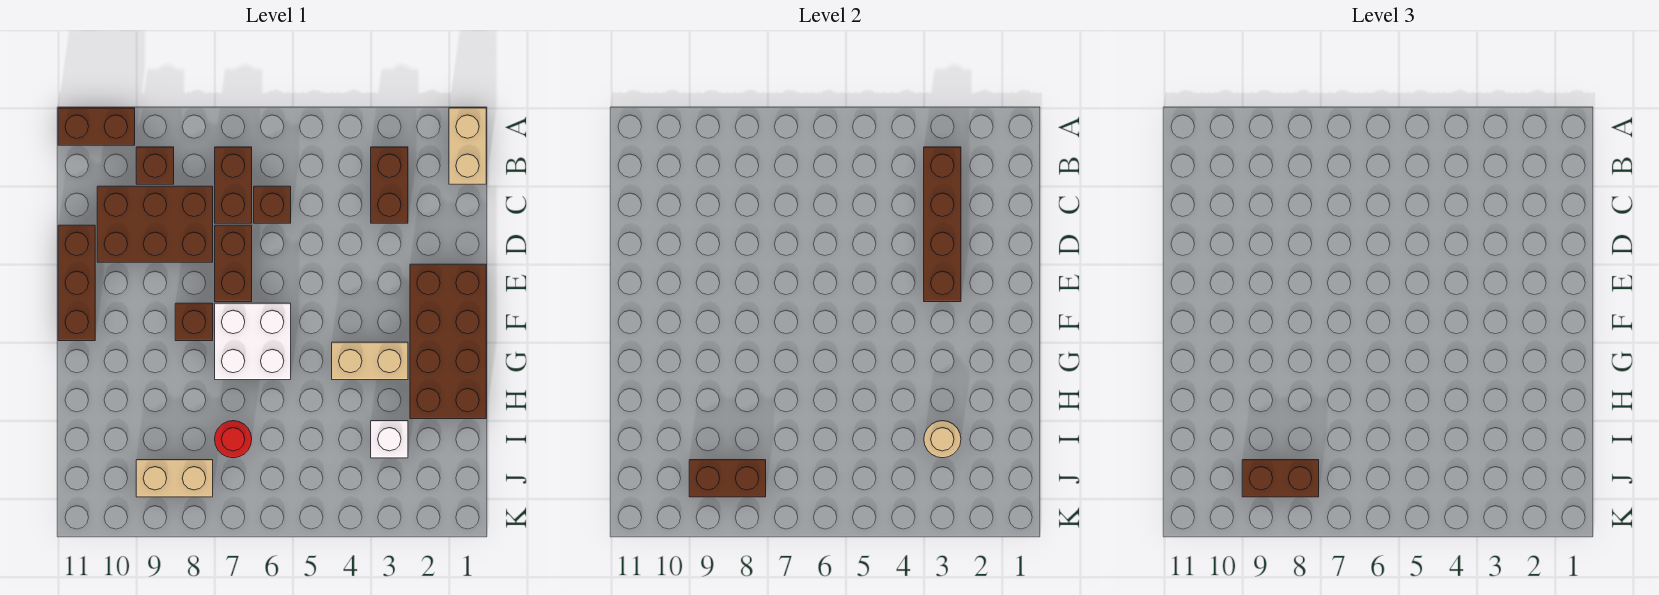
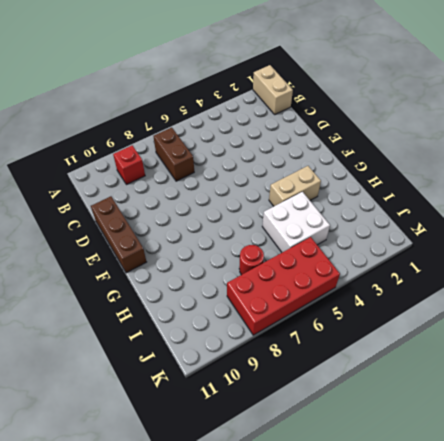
red brick B9 level 1 -> brown brick B9 level 1
white brick H4:I5 level 1 -> white brick F6:G7 level 1
red brick J5:K8 level 1 -> tan brick J8:J9 level 1
none -> brown brick A10:A11 level 1
none -> brown brick B3:C3 level 1
none -> brown brick C6 level 1

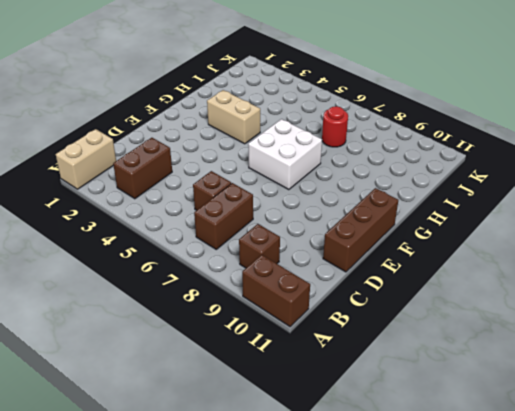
none -> brown brick C8:D10 level 1
none -> brown brick D7:E7 level 1
none -> brown brick E1:H2 level 1

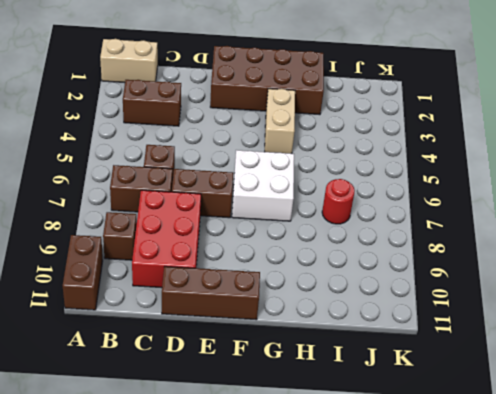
red brick C8:D10 level 1 -> brown brick C8:D10 level 1
none -> brown brick F8 level 1
none -> white brick I3 level 1
none -> tan brick J8:J9 level 1

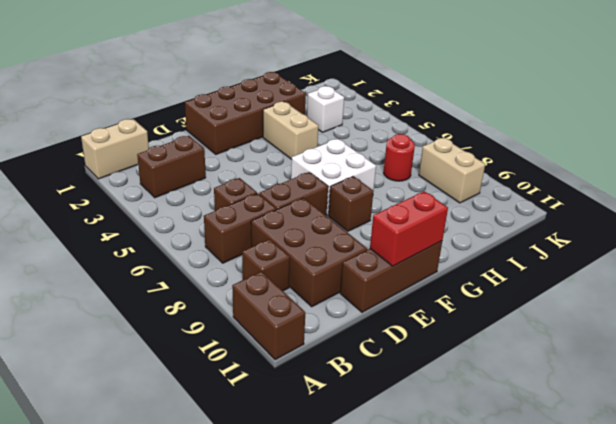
red brick E11:F11 level 2 -> none
none -> brown brick B3:E3 level 2
none -> tan round brick I3 level 2
none -> brown brick J8:J9 level 2

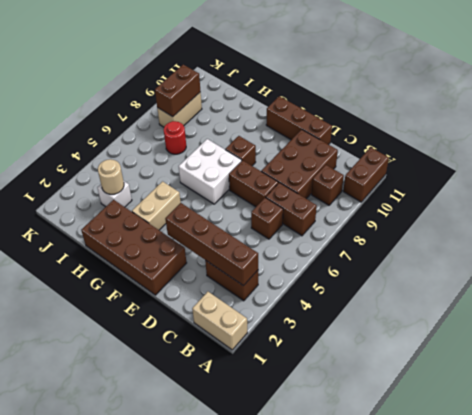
none -> brown brick J8:J9 level 3

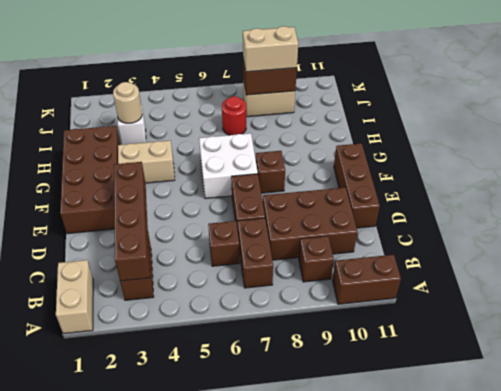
tan brick J8:J9 level 3 -> brown brick J8:J9 level 3

